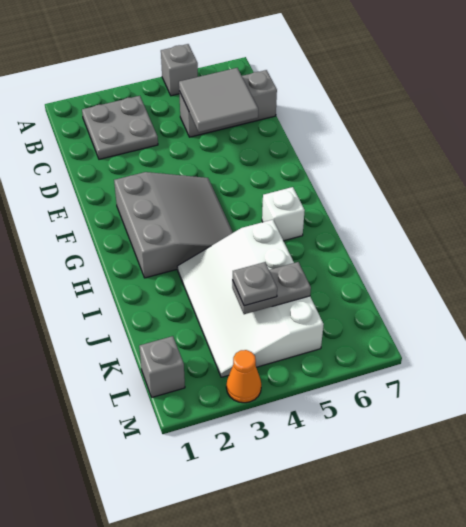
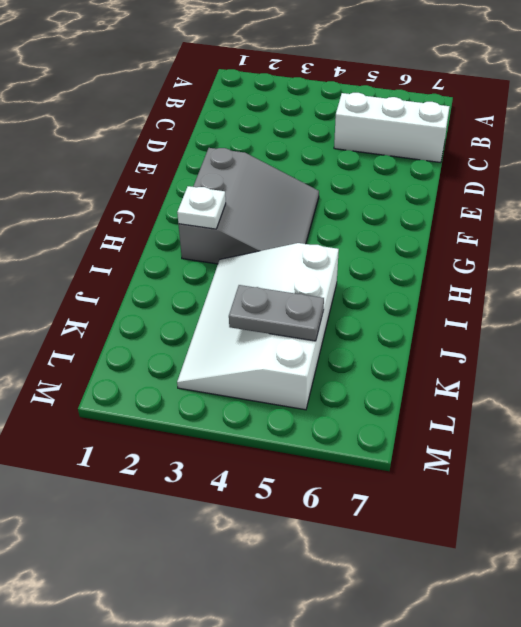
white brick C5:C7 level 1 -> grey brick C5:C7 level 1
white plate H2 level 2 -> none
none -> grey brick A5 level 1
none -> grey plate B2:C3 level 1

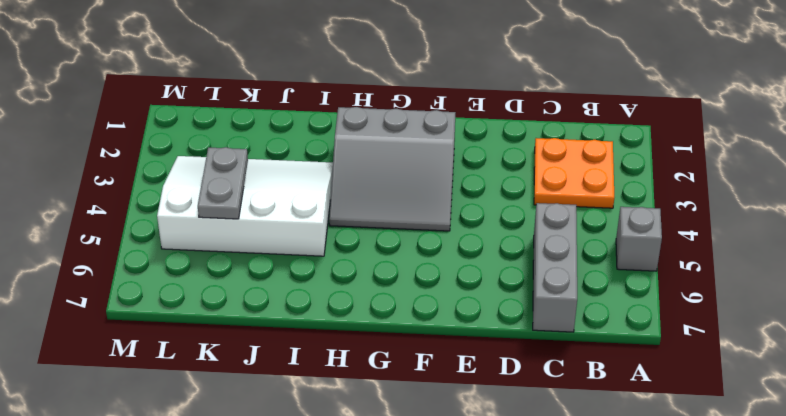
orange plate B2:C3 level 1 -> grey plate B2:C3 level 1
none -> white brick H6 level 1
none -> grey brick L1 level 1

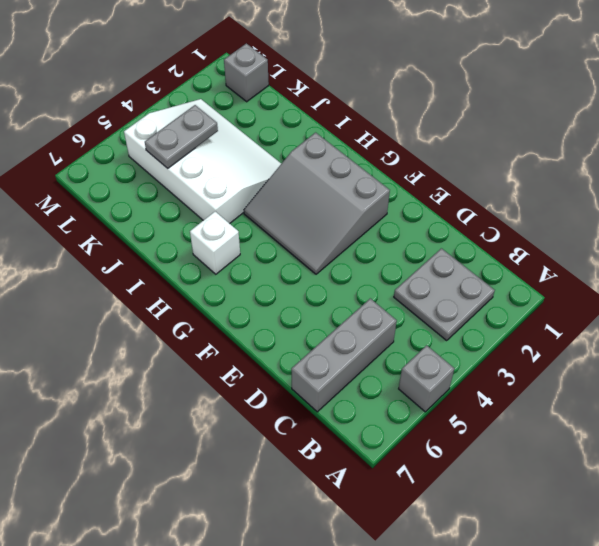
none -> orange cone M3 level 1
none -> grey tile C5:D6 level 2

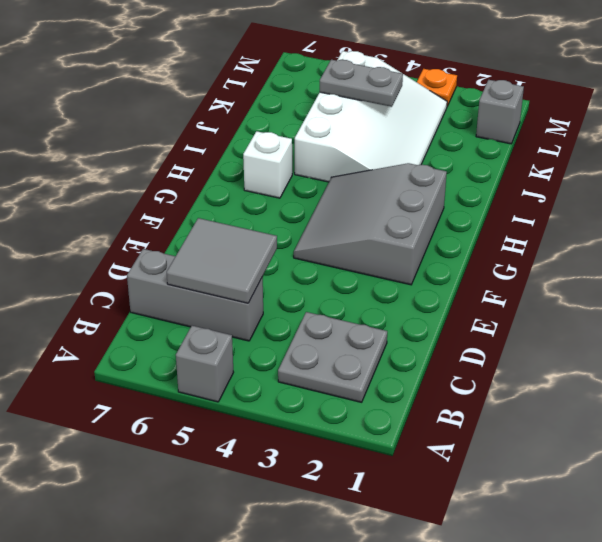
orange plate M3 level 1 -> orange cone M3 level 1
none -> grey plate K4 level 3

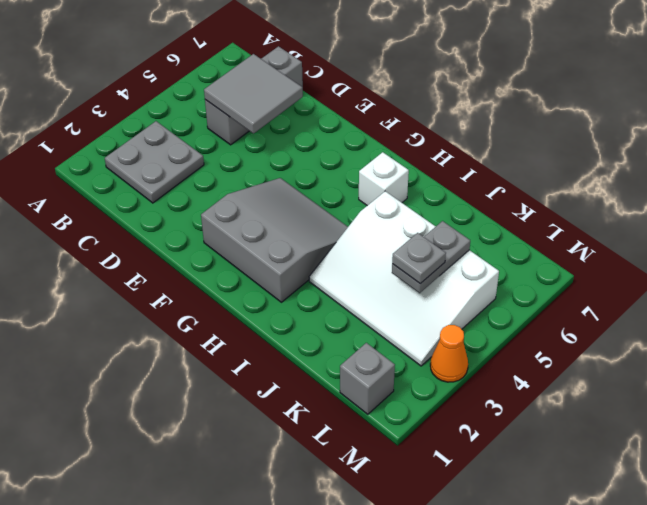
none -> grey brick A5 level 1

